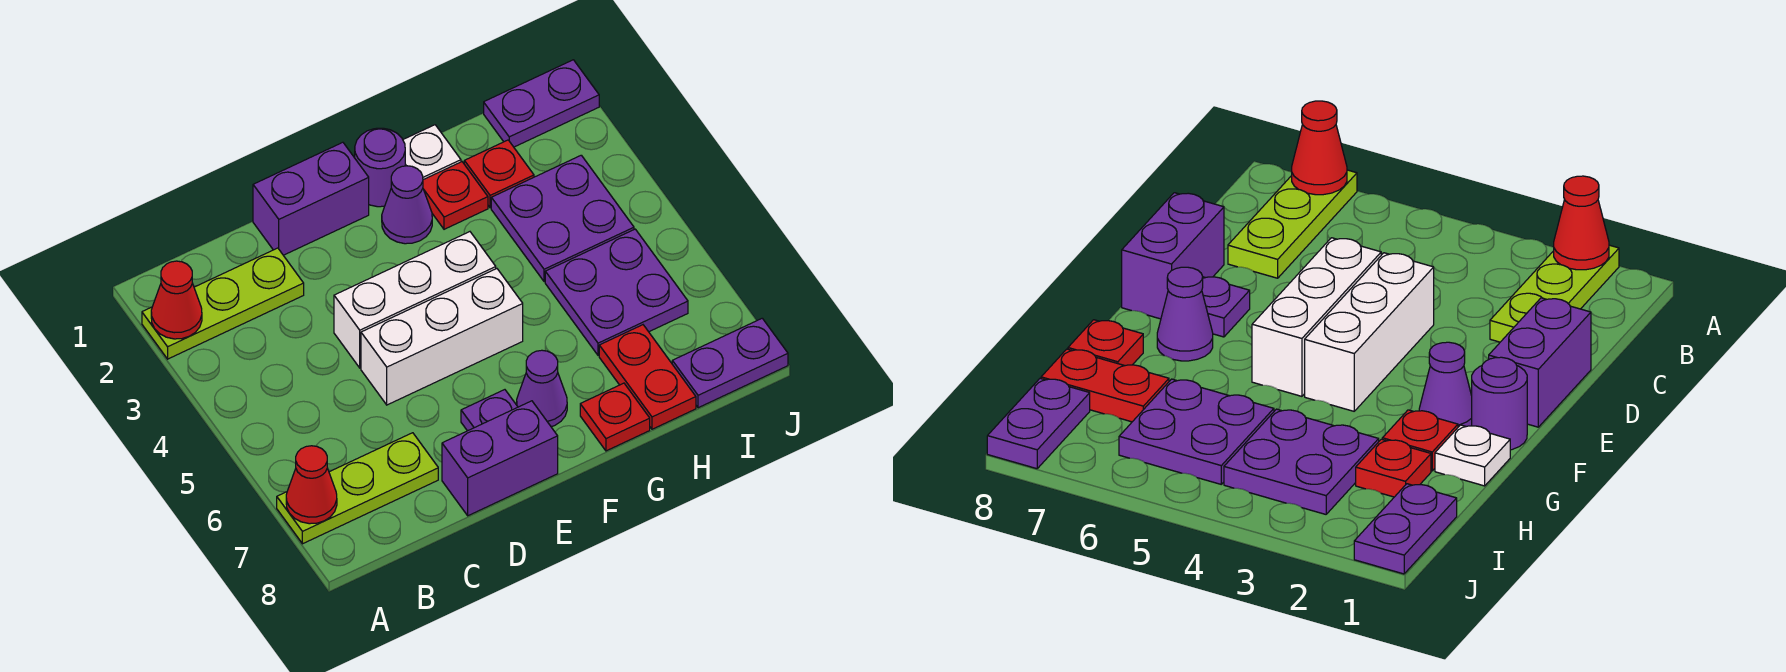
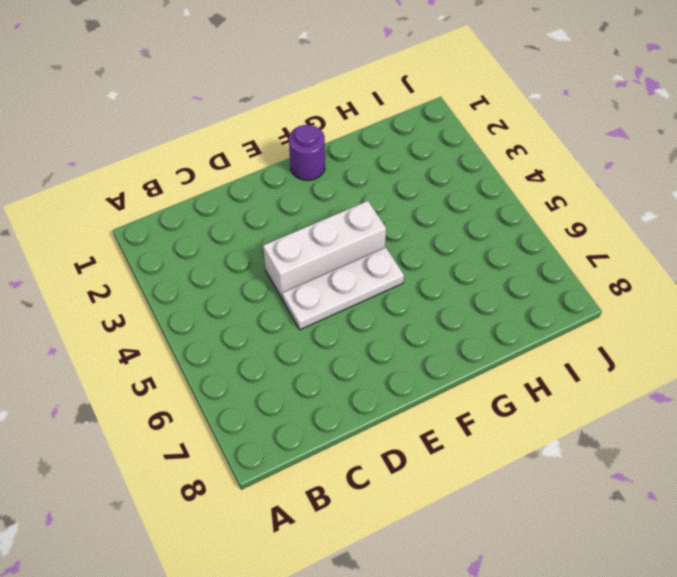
white plate D5:F5 level 1 -> white brick D5:F5 level 1
none -> lime plate A2:C2 level 1
none -> lime plate A7:C7 level 1
none -> purple brick D1:E1 level 1

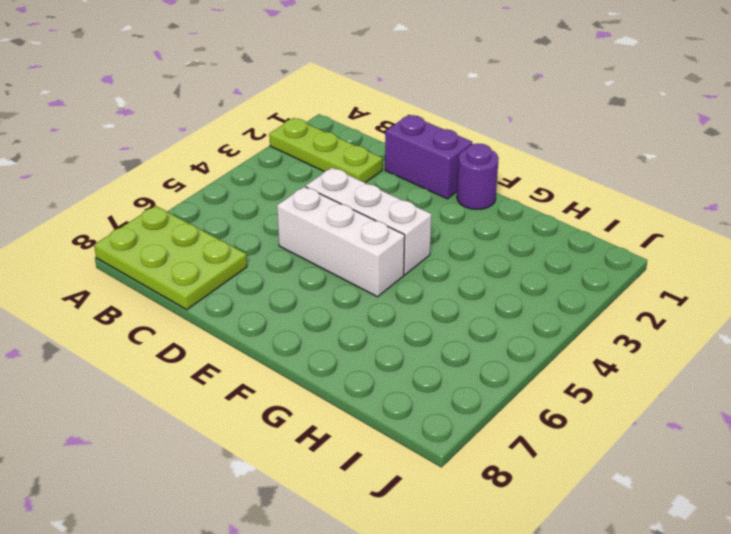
lime plate A7:C8 level 1 -> lime plate A7:C7 level 1
none -> purple brick D8:E8 level 1
none -> purple plate E7 level 1
none -> purple cone F2 level 1

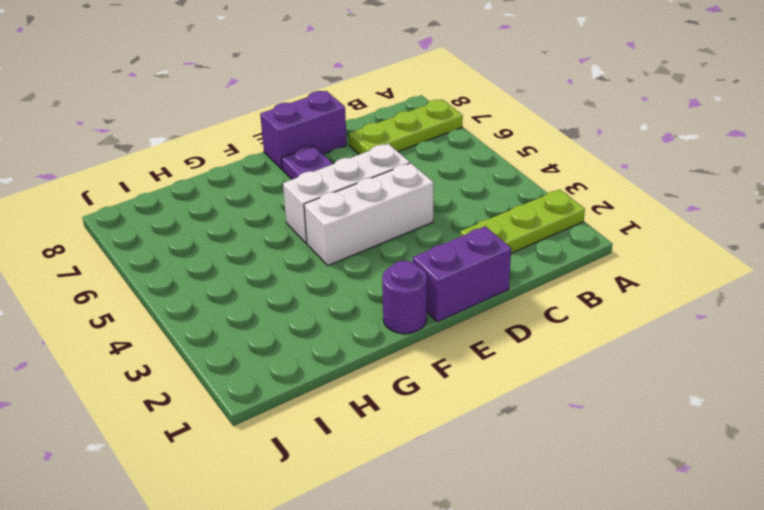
none -> purple cone F2 level 1
none -> purple cone F7 level 1
none -> white plate G1 level 1

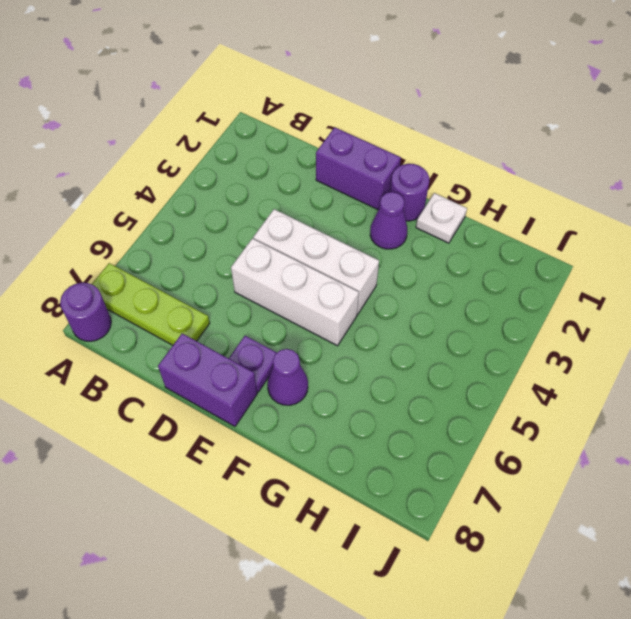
purple round brick A8 level 1 -> none
none -> lime plate A2:C2 level 1
none -> red plate G2 level 1
none -> red plate G8 level 1

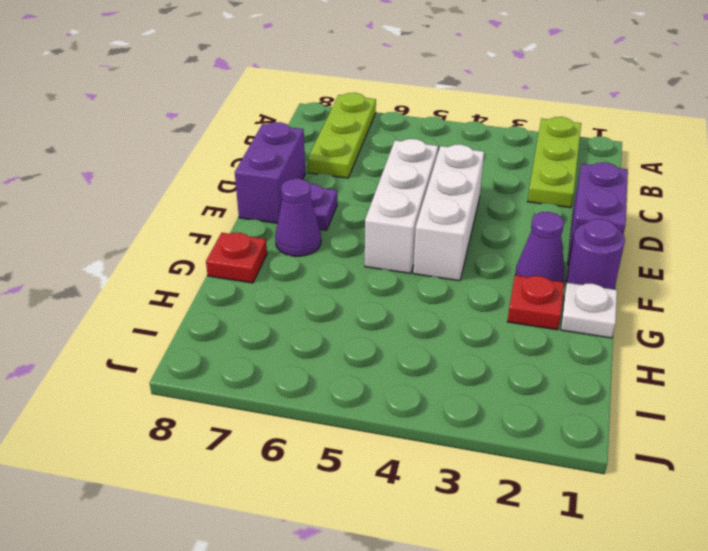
none -> red plate H2 level 1
none -> purple plate H3:I4 level 1
none -> purple plate H5:I6 level 1

